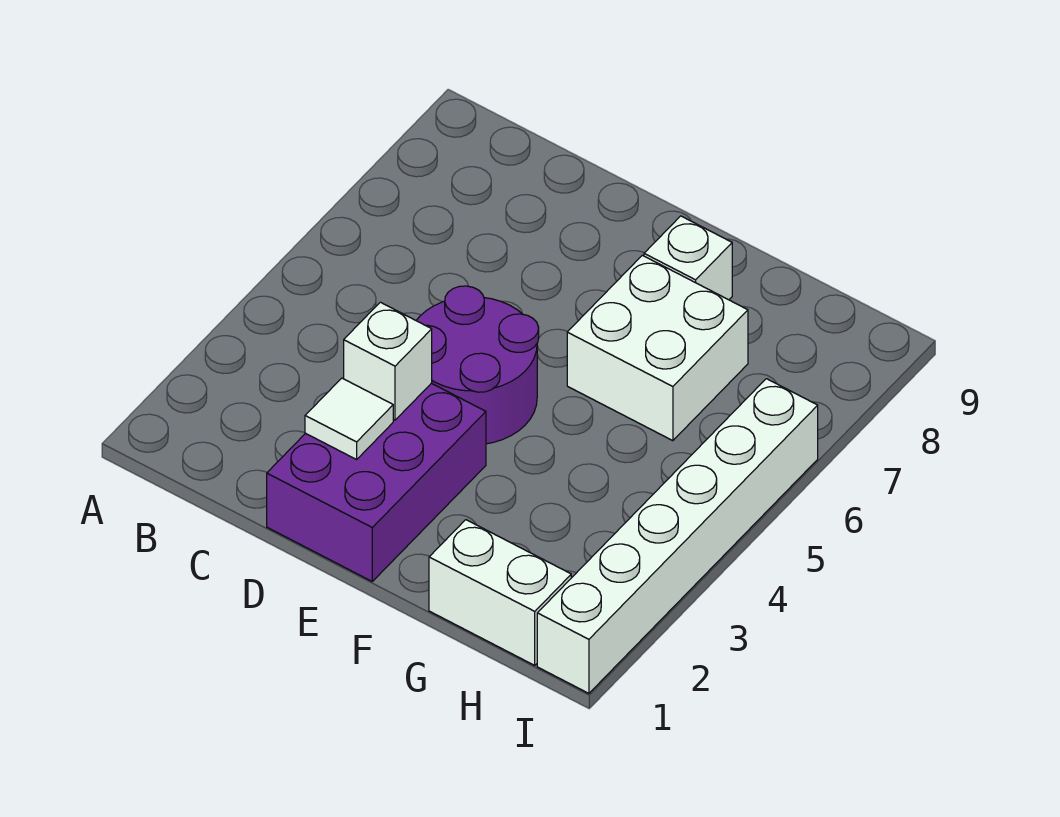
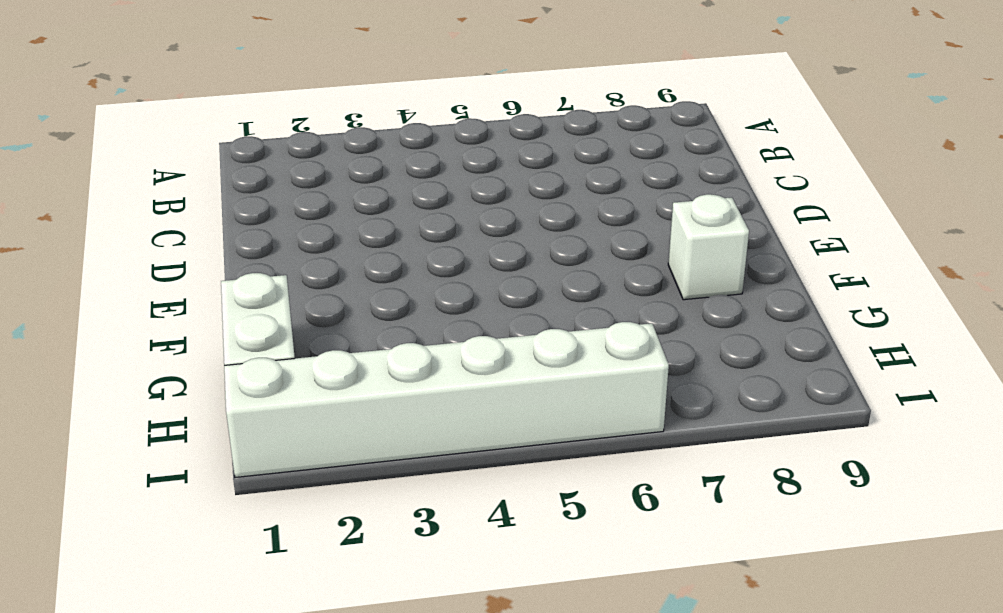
none -> purple brick D1:E3 level 1
none -> purple round brick D4:E5 level 1

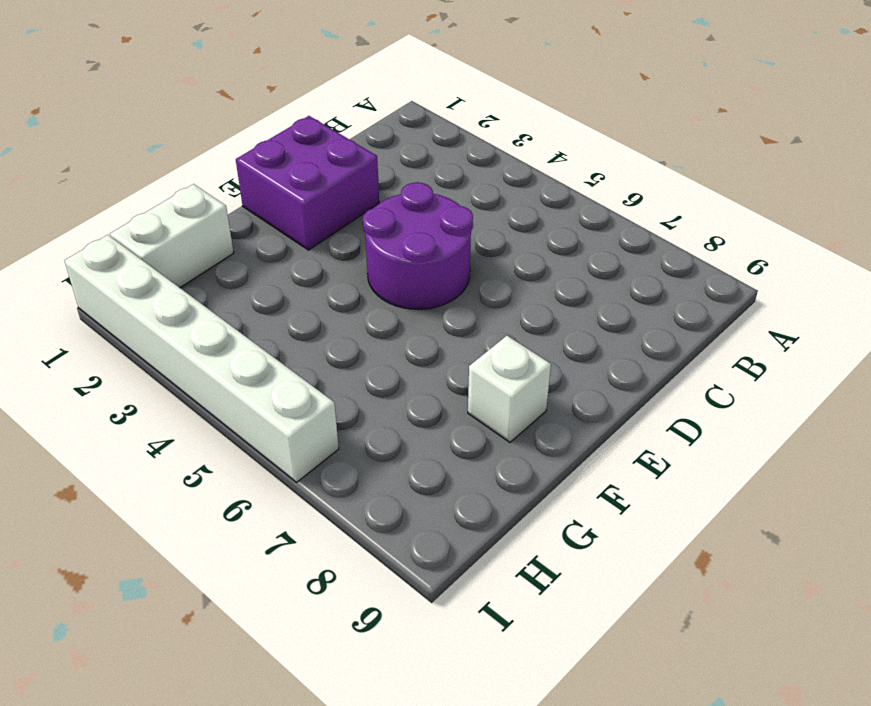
purple brick D1:E2 level 1 -> purple brick D1:E3 level 1
none -> white brick F6:G7 level 1
none -> white tile D2 level 2

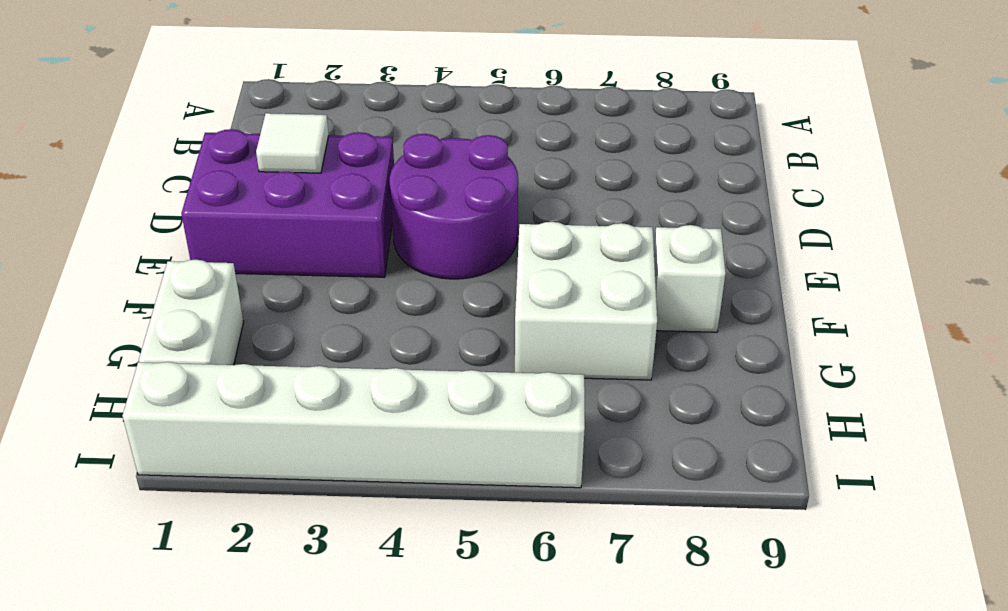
none -> white brick D3 level 2

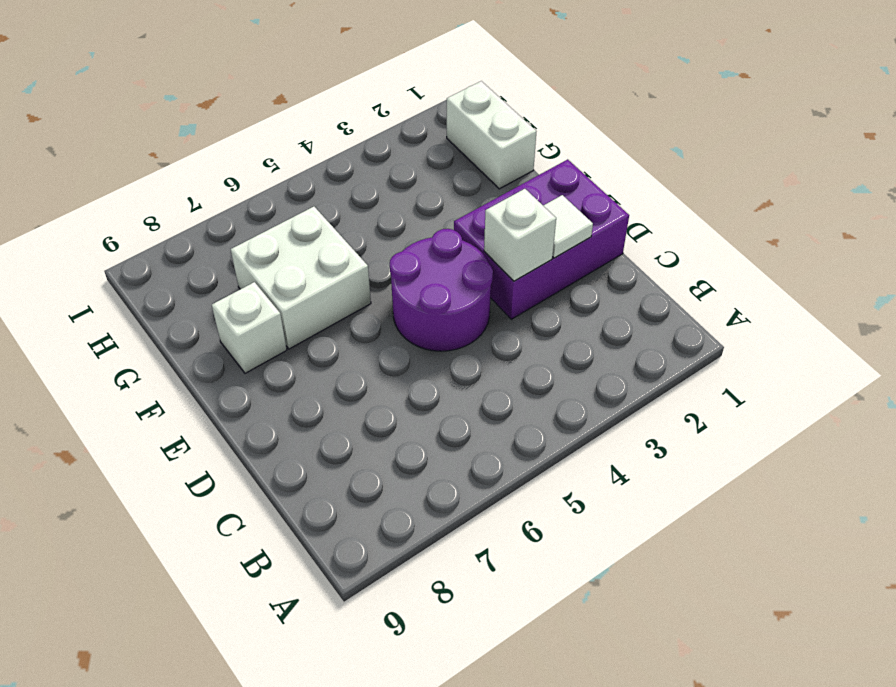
none -> white brick I1:I6 level 1

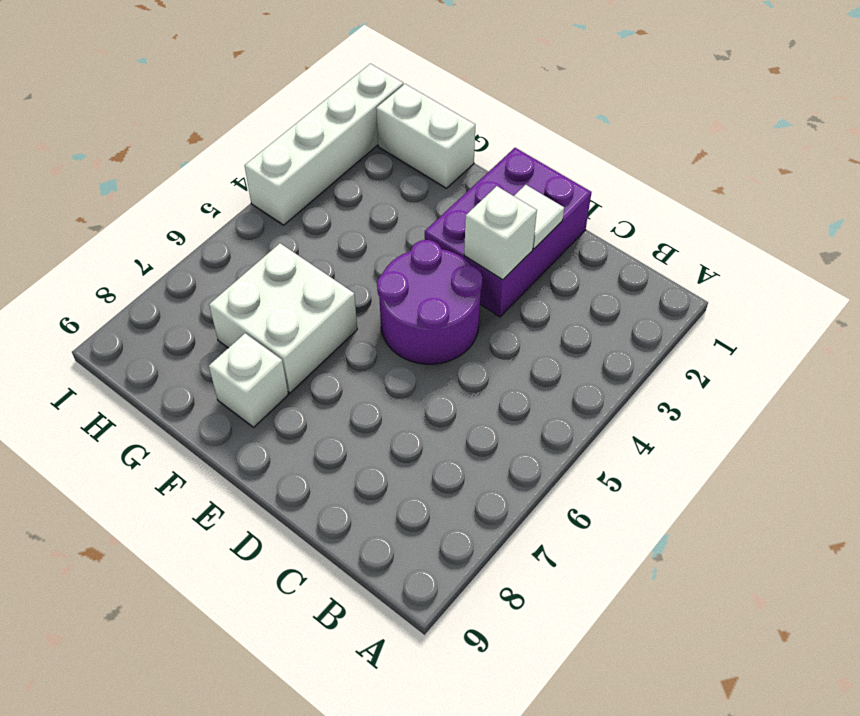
white brick I1:I4 level 1 -> white brick I1:I6 level 1

